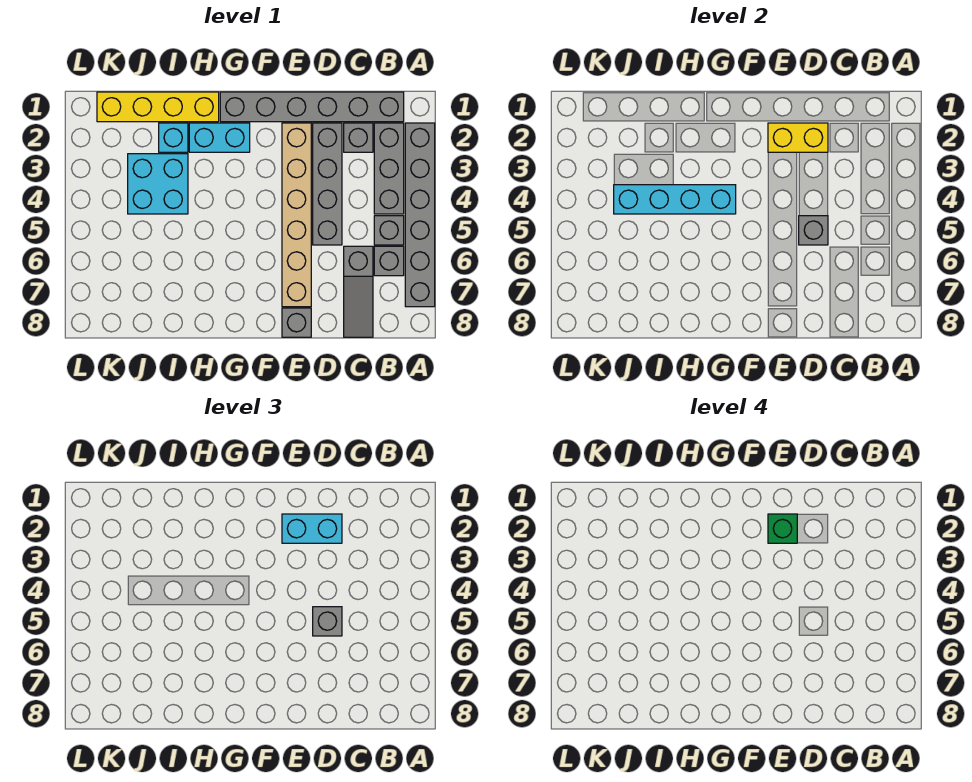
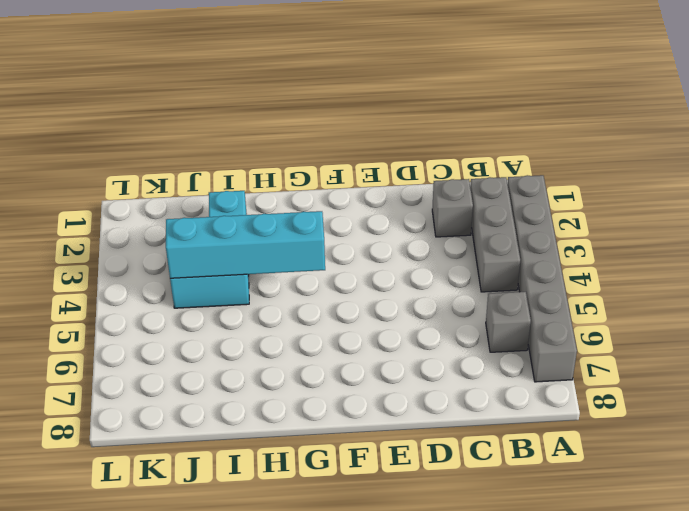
none -> grey brick B1:G1 level 1
none -> grey brick B5 level 1
none -> grey slope C6:C8 level 1 top 6

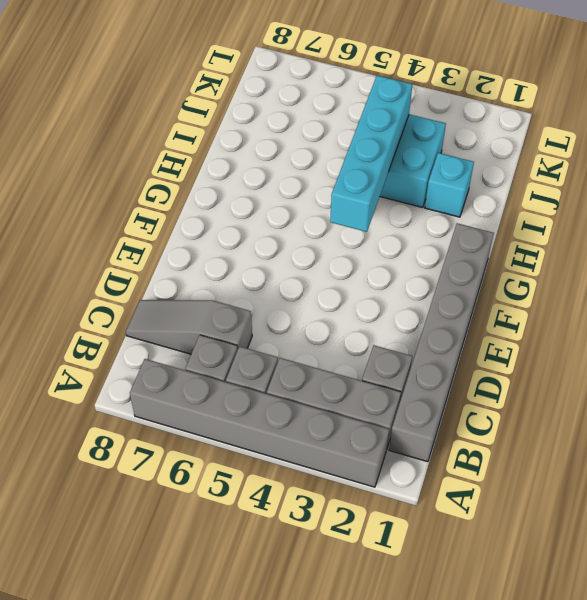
none -> grey brick D2:D5 level 1
none -> tan brick E2:E7 level 1
none -> grey brick E8 level 1

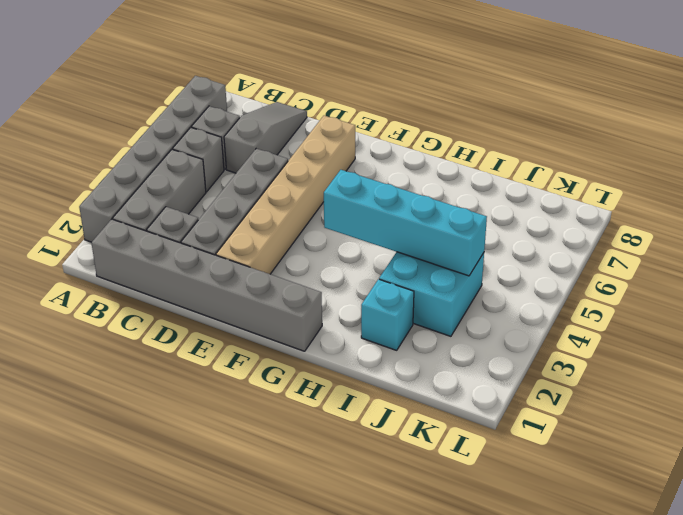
none -> grey brick E8 level 1
none -> cyan brick G2:H2 level 1
none -> yellow brick H1:K1 level 1

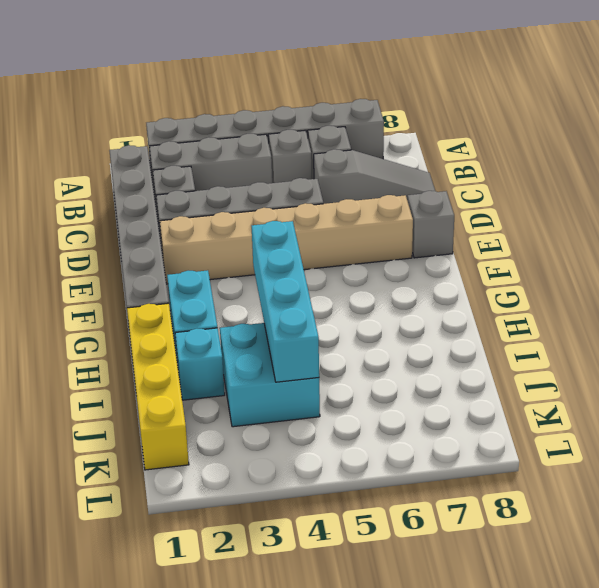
none -> yellow brick D2:E2 level 2
none -> grey brick D5 level 2
none -> cyan brick D2:E2 level 3

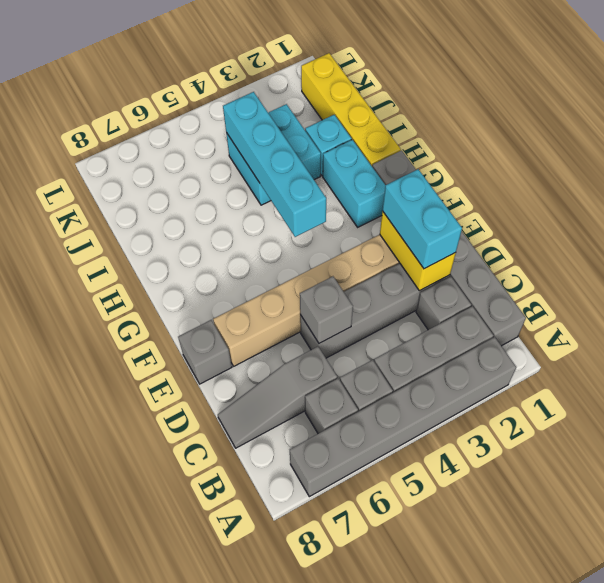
none -> grey brick D5 level 3
none -> green brick E2 level 4

